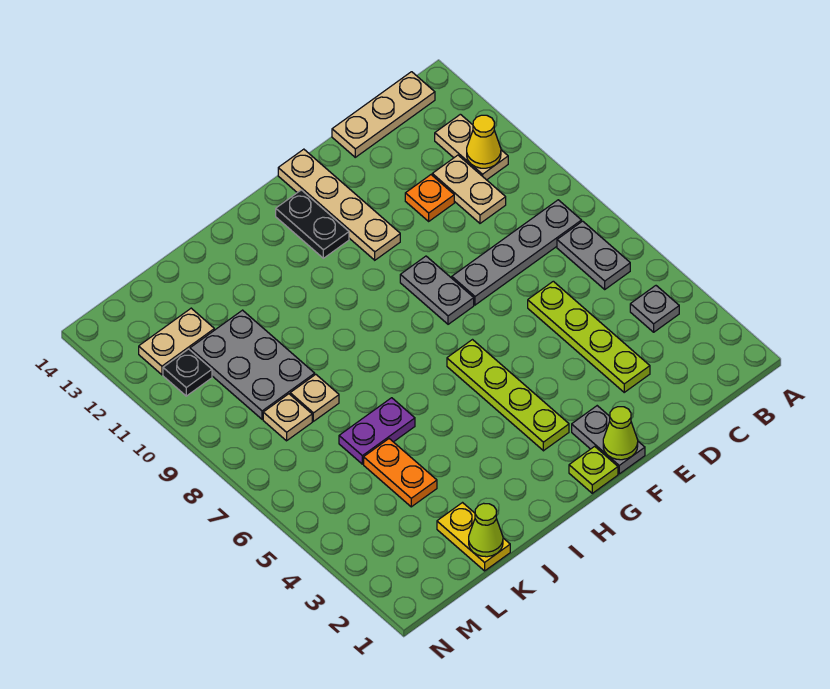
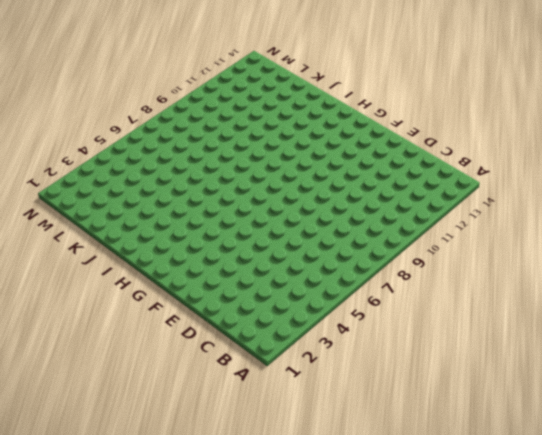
none -> grey plate B4 level 1
none -> grey plate B6:B7 level 1
none -> grey plate B8:E8 level 1

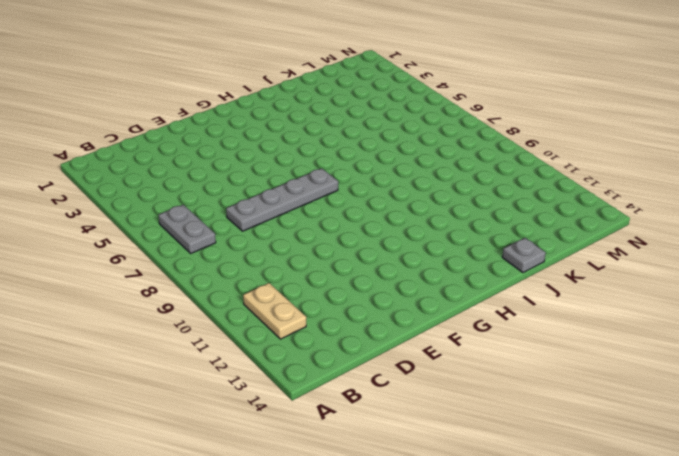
grey plate D7:G7 level 1 -> grey plate B8:E8 level 1
grey plate J14 level 1 -> grey plate B4 level 1
none -> tan plate B14:D14 level 1
none -> tan plate C10:C11 level 1
none -> lime plate D3:D6 level 1

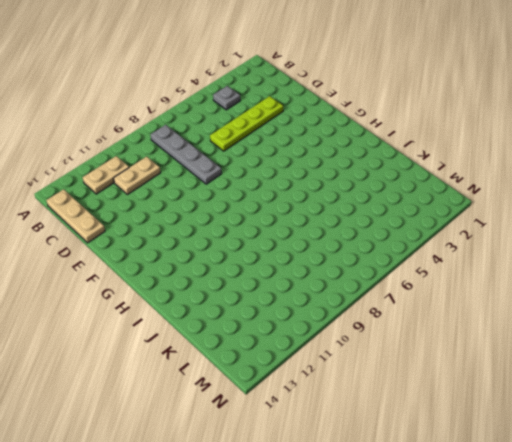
none -> grey plate B6:B7 level 1
none -> orange plate D11 level 1
none -> grey plate F1:F2 level 1

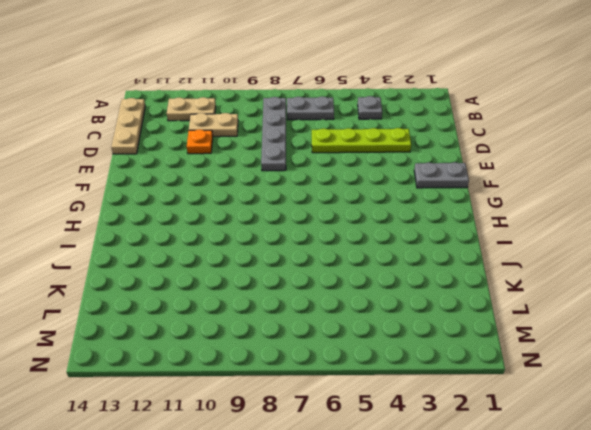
none -> grey plate F8:F9 level 1
none -> tan plate F11:F14 level 1
none -> lime plate G1 level 1

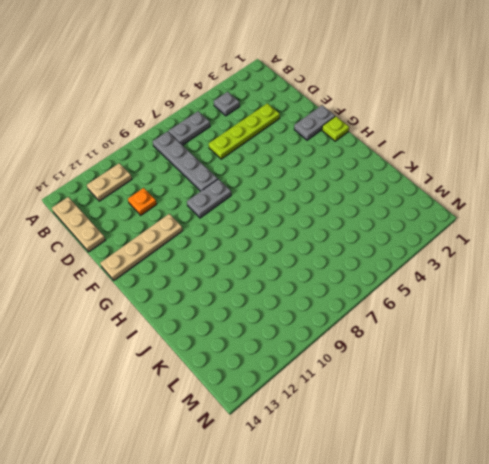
none -> tan plate C10:C11 level 1
none -> lime plate G3:G6 level 1
none -> black plate G12:G13 level 1

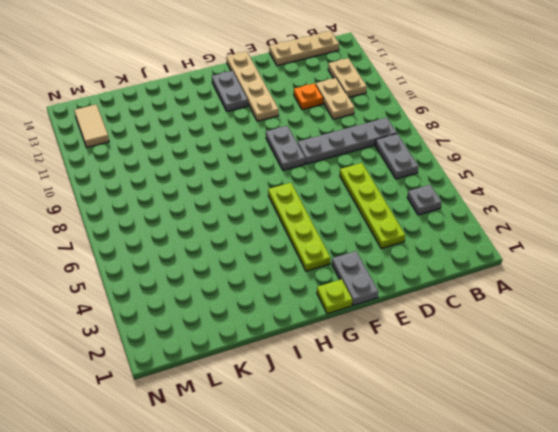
grey plate G12:G13 level 1 -> black plate G12:G13 level 1
tan tile M12:M13 level 1 -> tan plate L12:M12 level 1
none -> purple plate J6:K6 level 1
none -> yellow plate K1:K2 level 1
none -> orange plate K4:K5 level 1

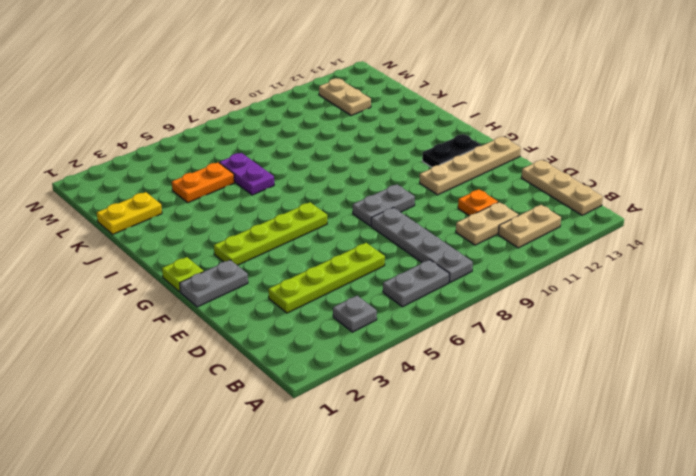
none -> tan plate K8 level 1
none -> grey plate K9:L11 level 1
none -> tan plate L8 level 1

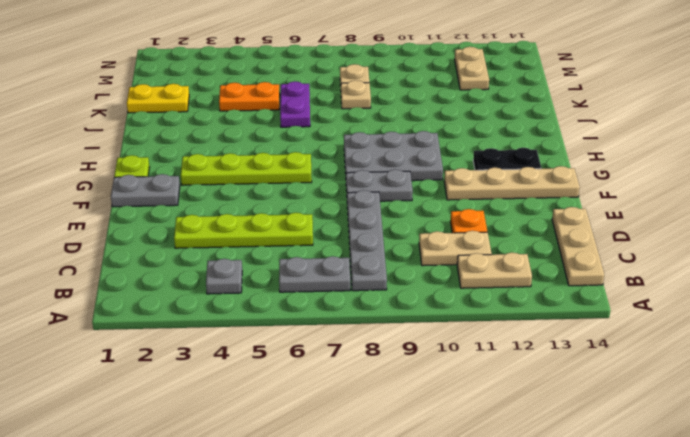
grey plate G8:H10 level 1 -> grey plate K9:L11 level 1
none -> black plate M11 level 1
none -> yellow cone B11 level 2
none -> lime cone F1 level 2

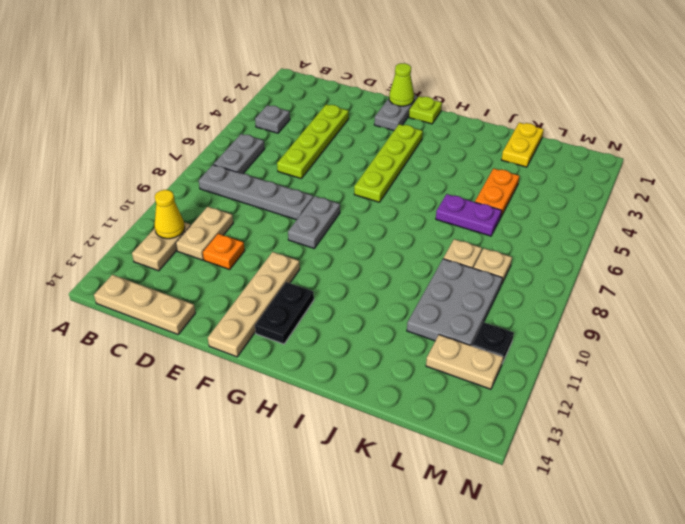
none -> lime cone K1 level 2

